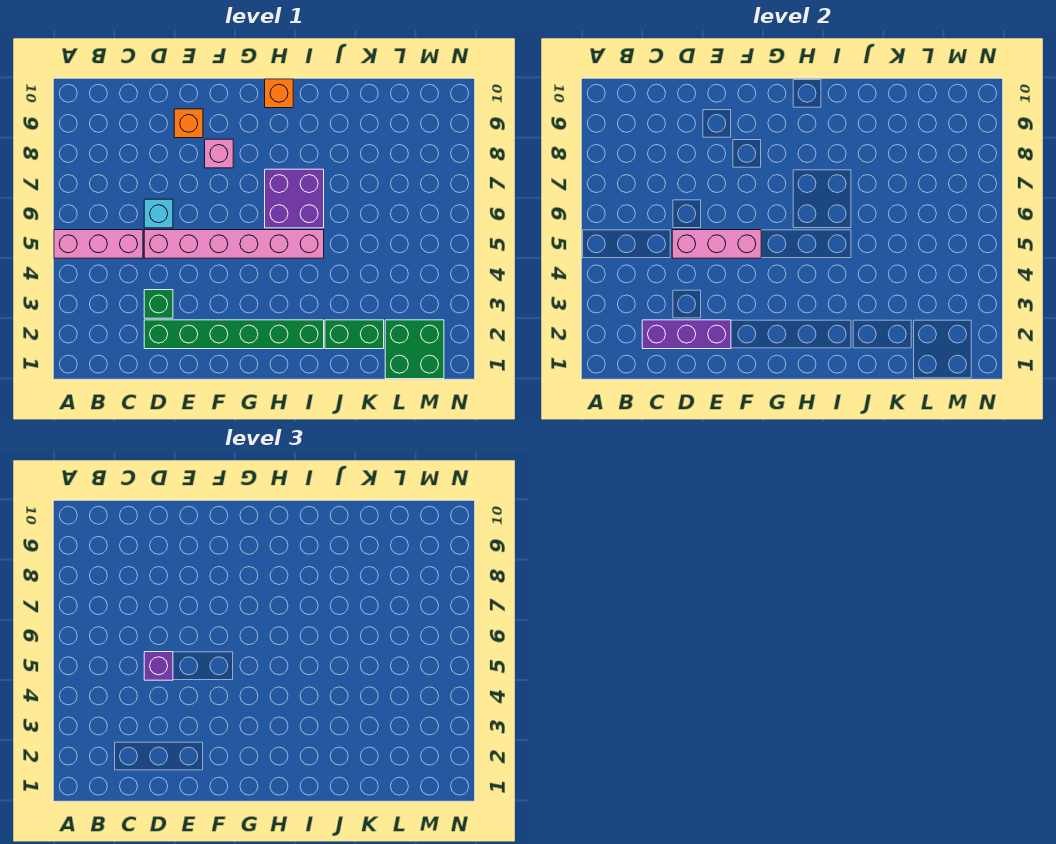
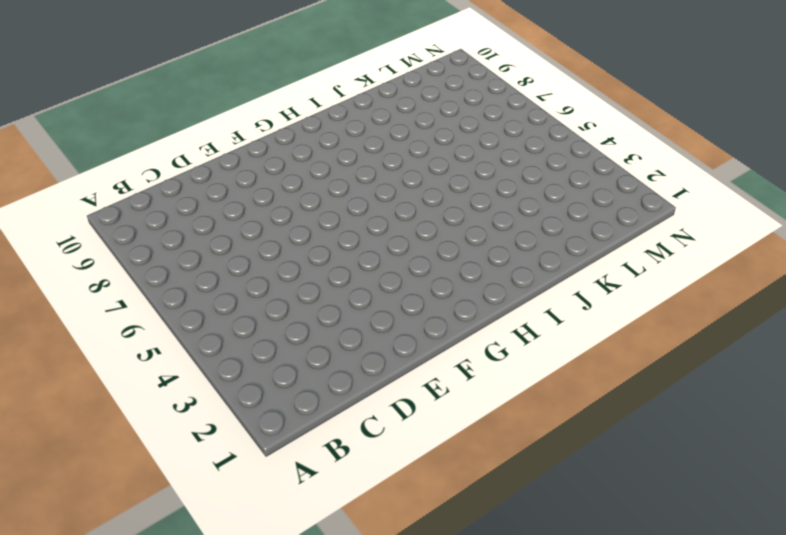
none -> pink brick A5:C5 level 1
none -> green brick D2:I2 level 1
none -> green brick D3 level 1

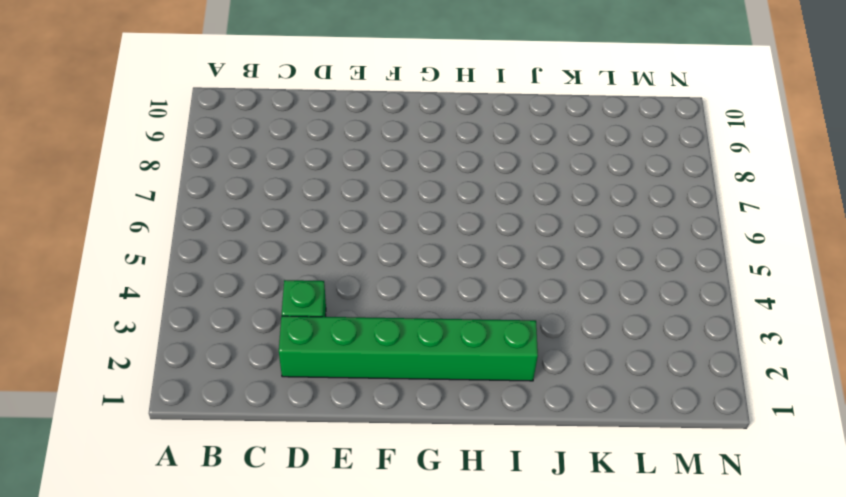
none -> pink brick A5:C5 level 1
none -> pink brick D5:I5 level 1
none -> cyan brick D6 level 1

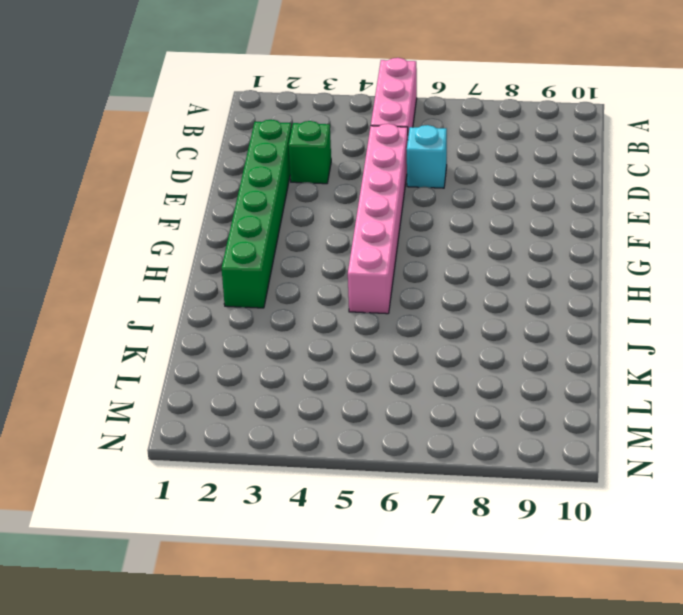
none -> orange brick E9 level 1
none -> pink brick F8 level 1
none -> purple brick H6:I7 level 1

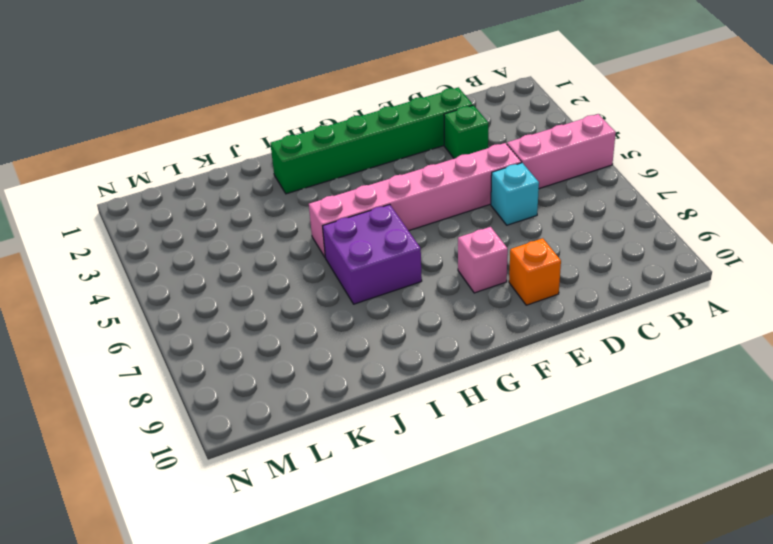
none -> orange brick H10 level 1
none -> green brick J2:K2 level 1
none -> green brick L1:M2 level 1

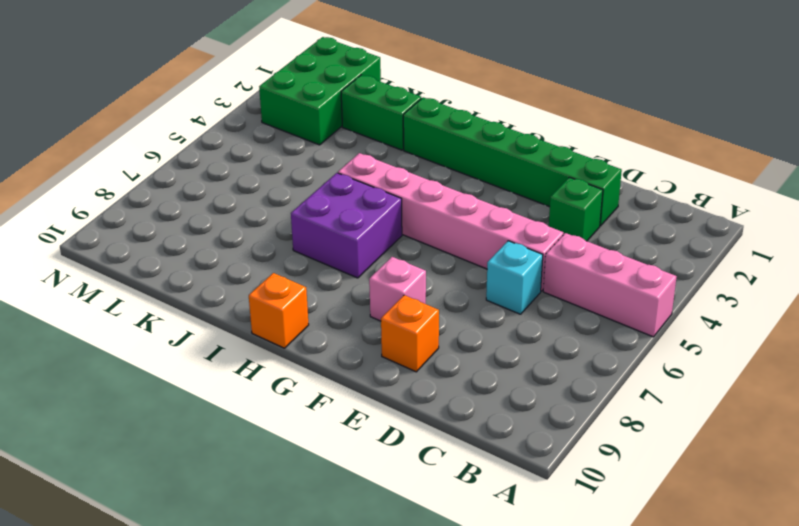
green brick L1:M3 level 1 -> green brick L1:M2 level 1
none -> purple brick C2:E2 level 2
none -> pink brick D5:F5 level 2
none -> purple brick D5 level 3

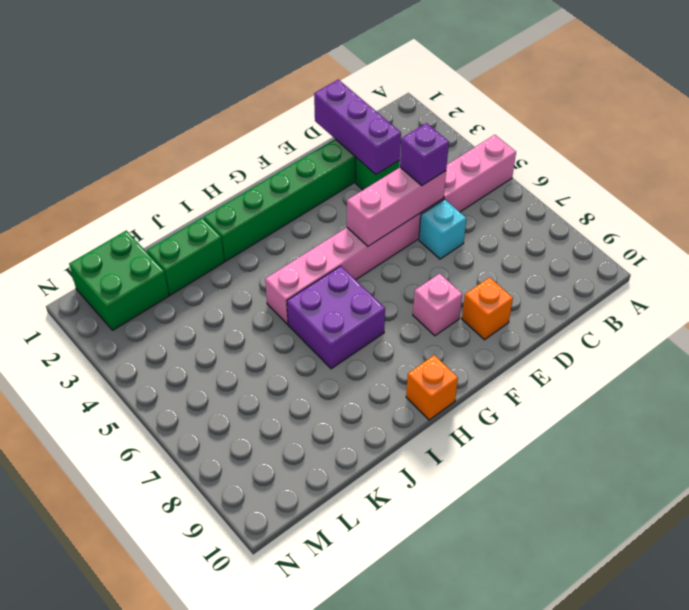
purple brick D1:D3 level 2 -> purple brick C2:E2 level 2

